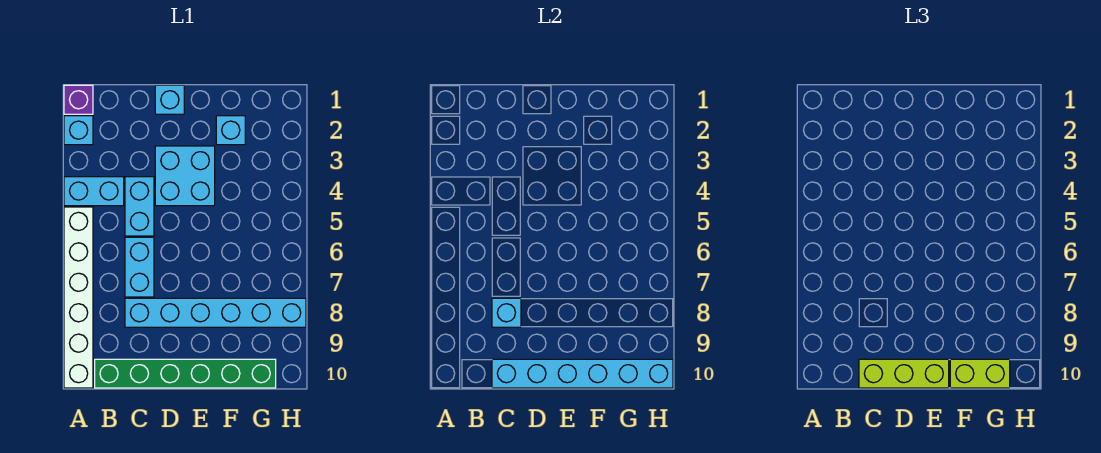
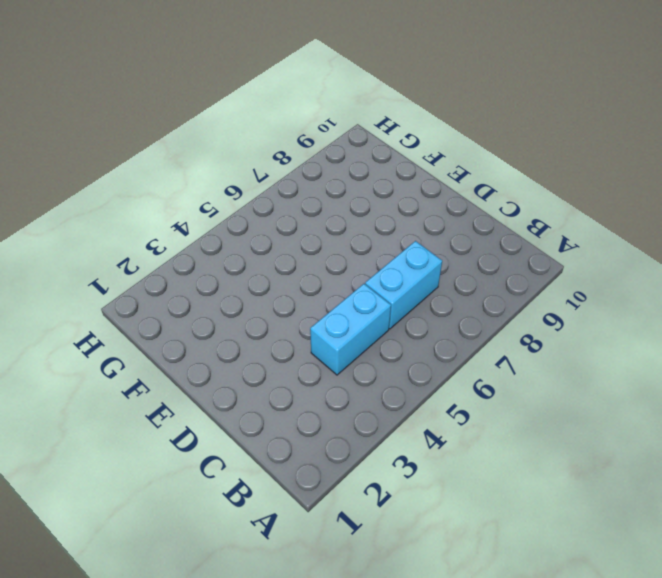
none -> purple brick A1 level 1
none -> cyan brick A2 level 1
none -> cyan brick A4:B4 level 1

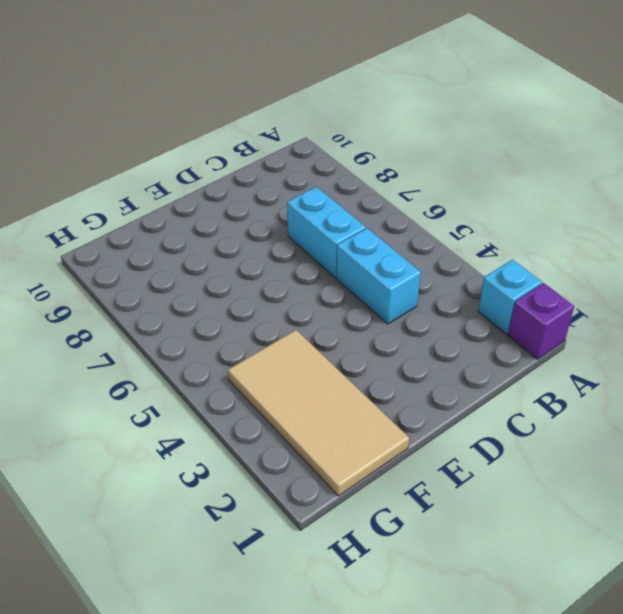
tan tile F1:G4 level 1 -> cyan brick F2 level 1
none -> cyan brick A4:B4 level 1
none -> white brick A5:A10 level 1
none -> green brick B10:G10 level 1

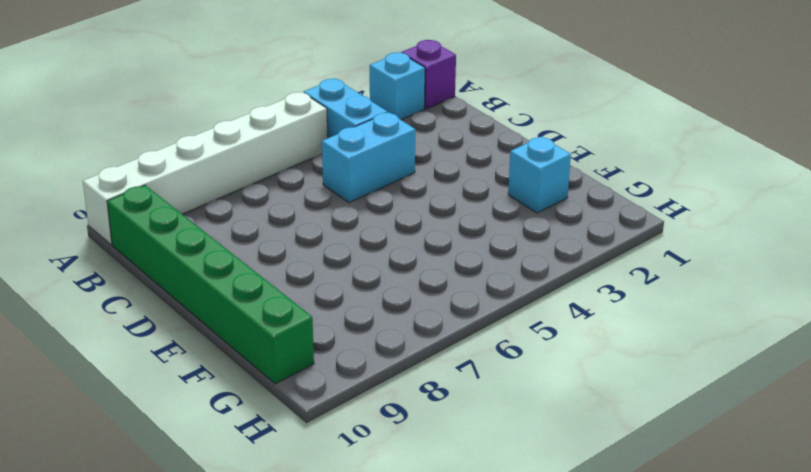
none -> cyan brick C6:C7 level 1
none -> cyan brick C8:H8 level 1
none -> cyan brick D1 level 1

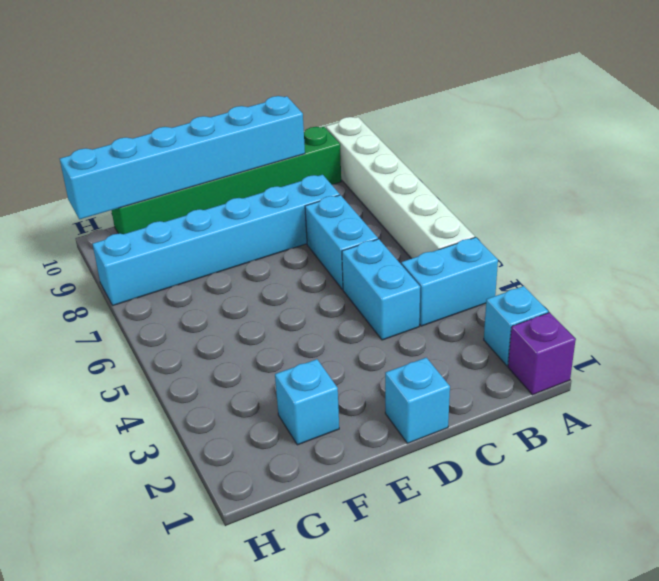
none -> cyan brick D3:E4 level 1
none -> cyan brick C8 level 2
none -> lime brick C10:E10 level 3

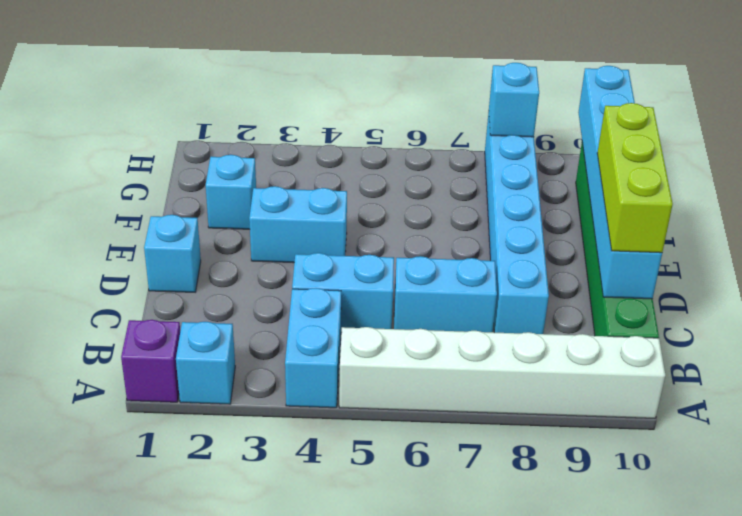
cyan brick E3:E4 level 1 -> cyan brick D3:E4 level 1
cyan brick H8 level 2 -> cyan brick C8 level 2
none -> lime brick F10:G10 level 3

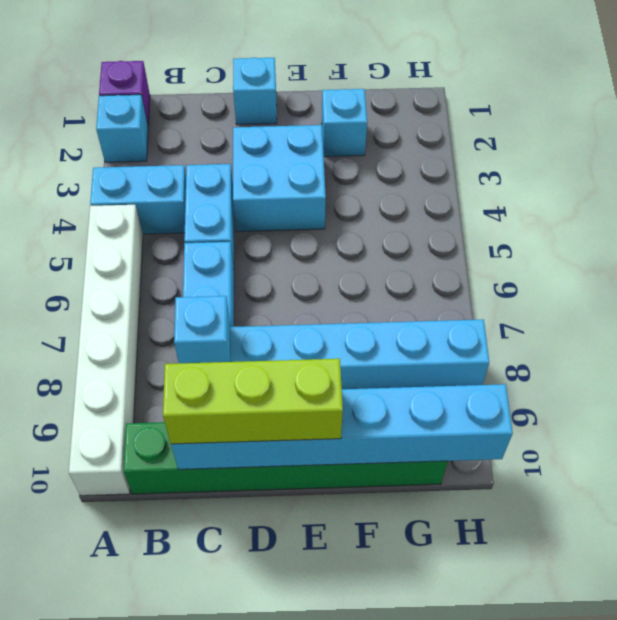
none -> lime brick F10:G10 level 3

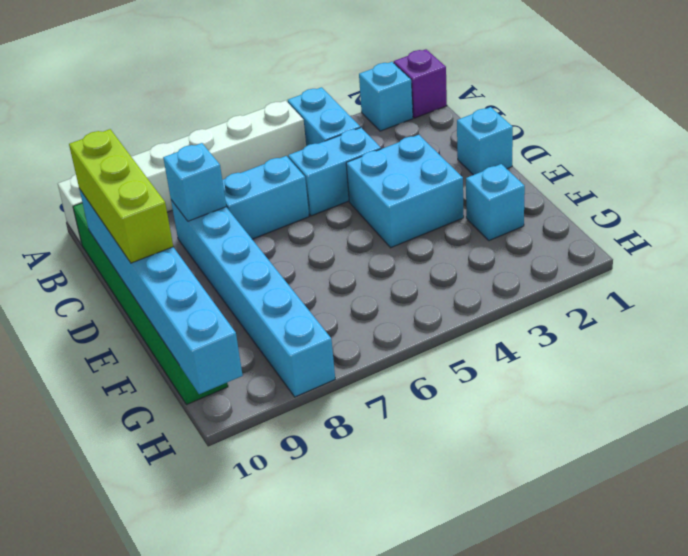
none -> lime brick F10:G10 level 3

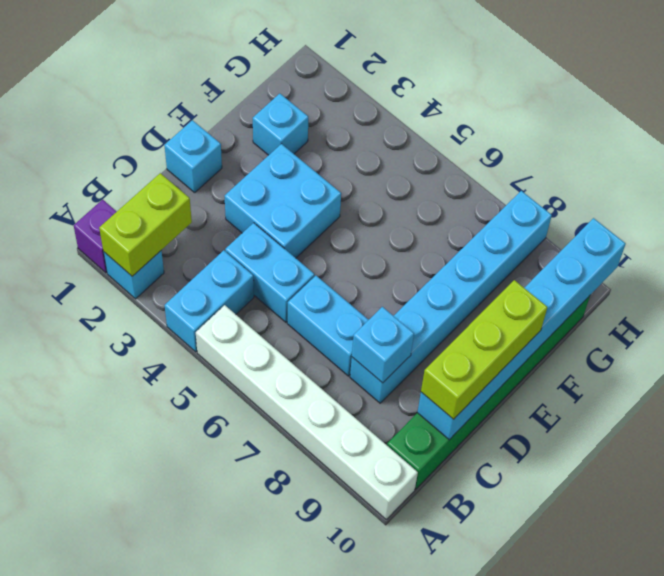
lime brick A2:B2 level 2 -> lime brick F10:G10 level 3

